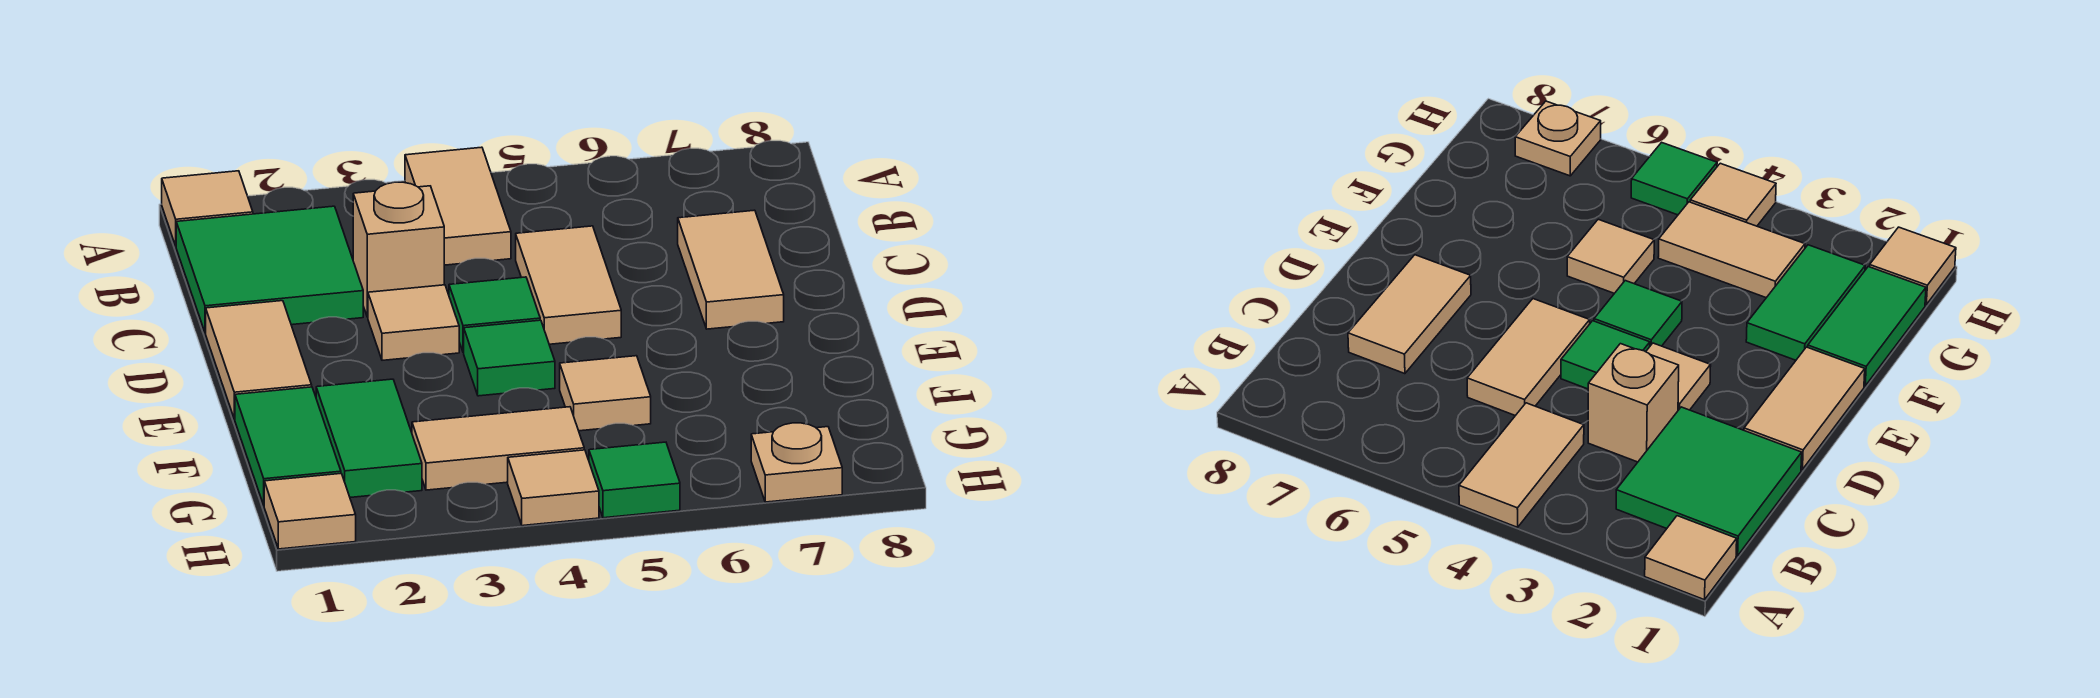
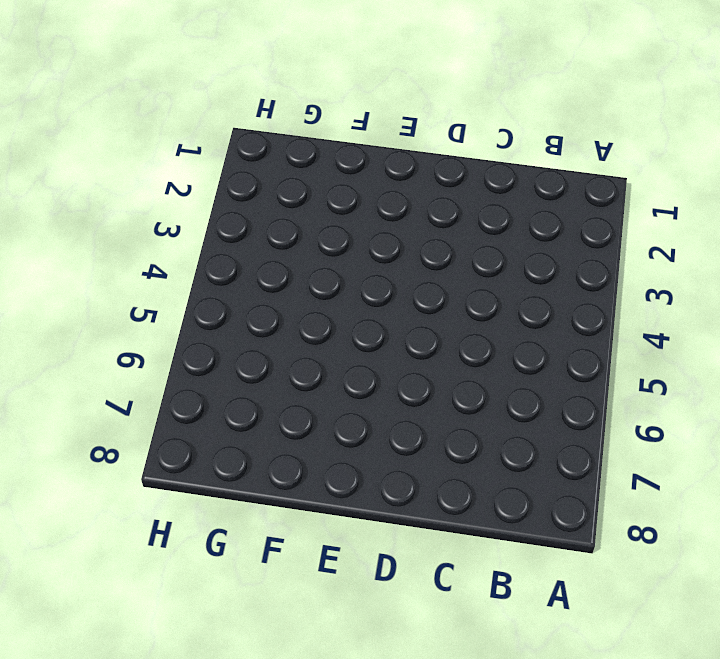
none -> tan tile A1 level 1
none -> tan tile A4:B4 level 1
none -> green tile B1:C2 level 1

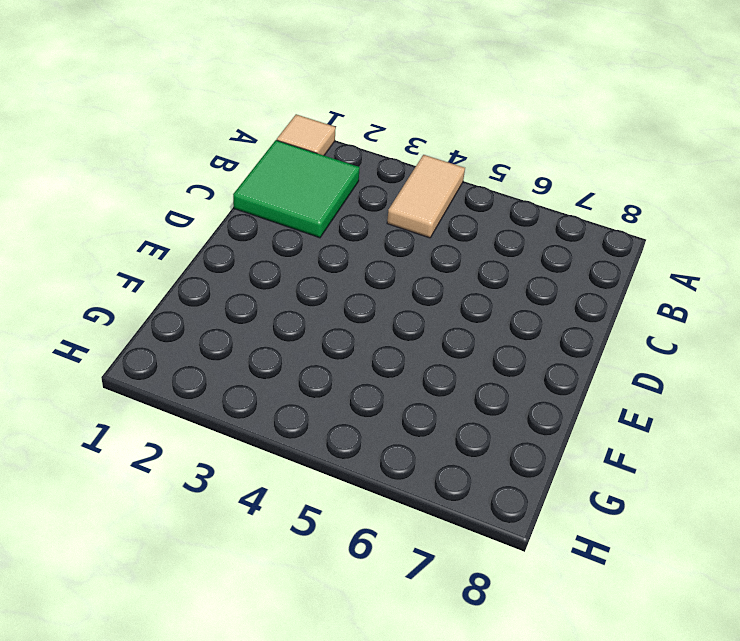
none -> tan brick C3 level 1
none -> tan tile C5:D5 level 1
none -> tan tile C7:D7 level 1

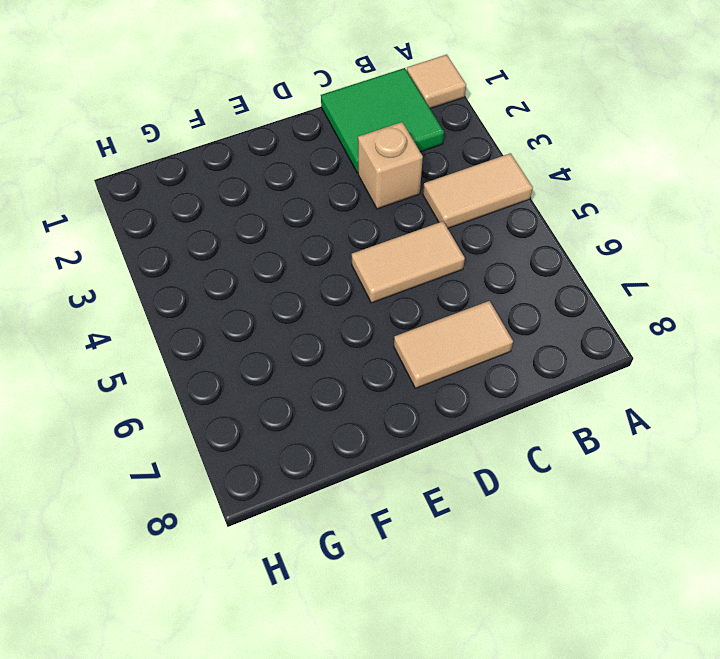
none -> tan tile D1:E1 level 1
none -> tan tile D3 level 1
none -> green tile D4 level 1

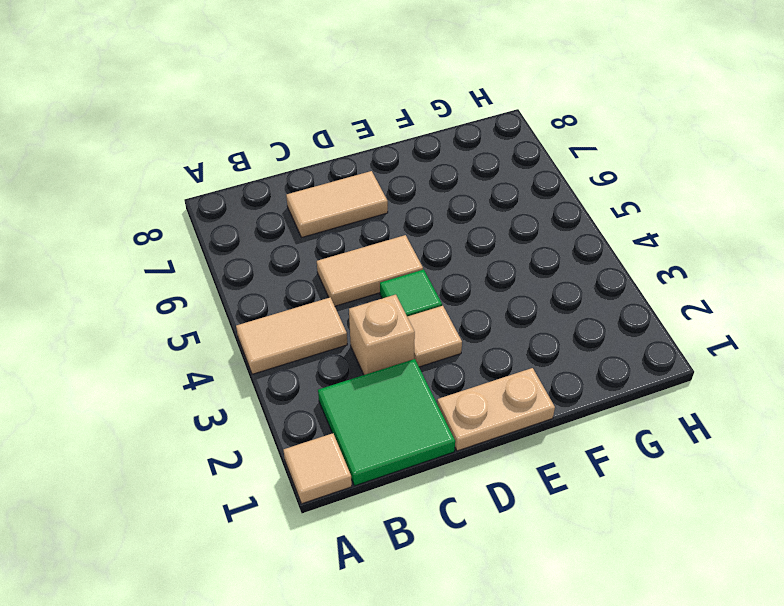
tan plate D1:E1 level 1 -> tan tile D1:E1 level 1
none -> green tile E4 level 1
none -> green tile F1:G1 level 1
none -> green tile F2:G2 level 1

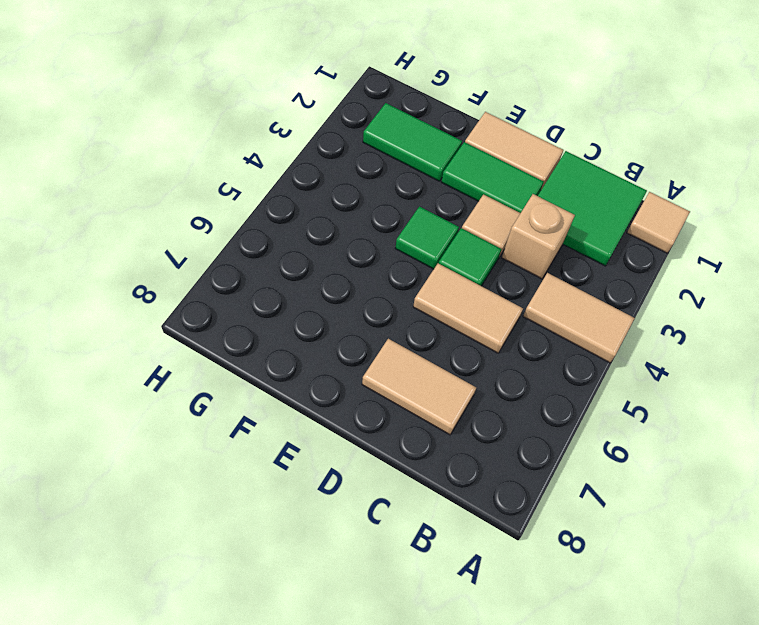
green tile D2:E2 level 1 -> green tile F1:G1 level 1
none -> tan tile F5 level 1
none -> tan tile G3:G4 level 1
none -> tan tile H1 level 1

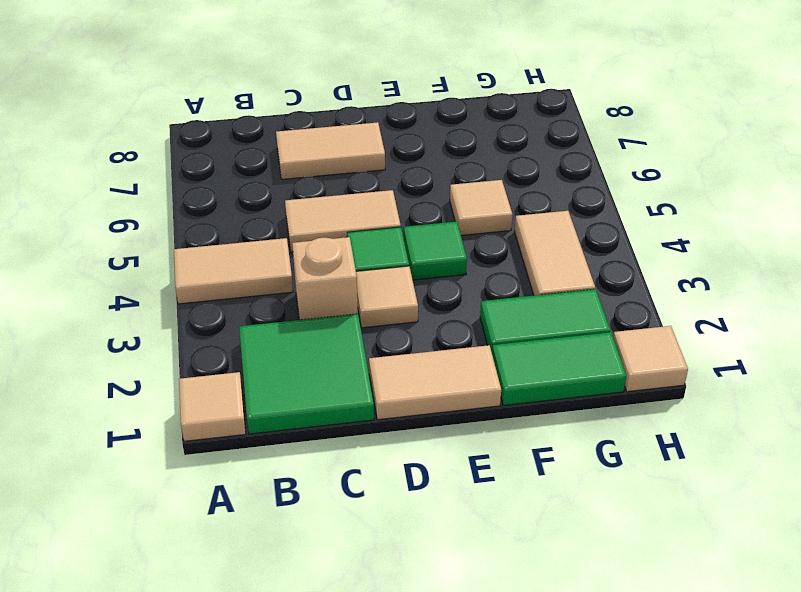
none -> tan tile H4 level 1
none -> green tile H5 level 1
none -> tan plate H7 level 1

